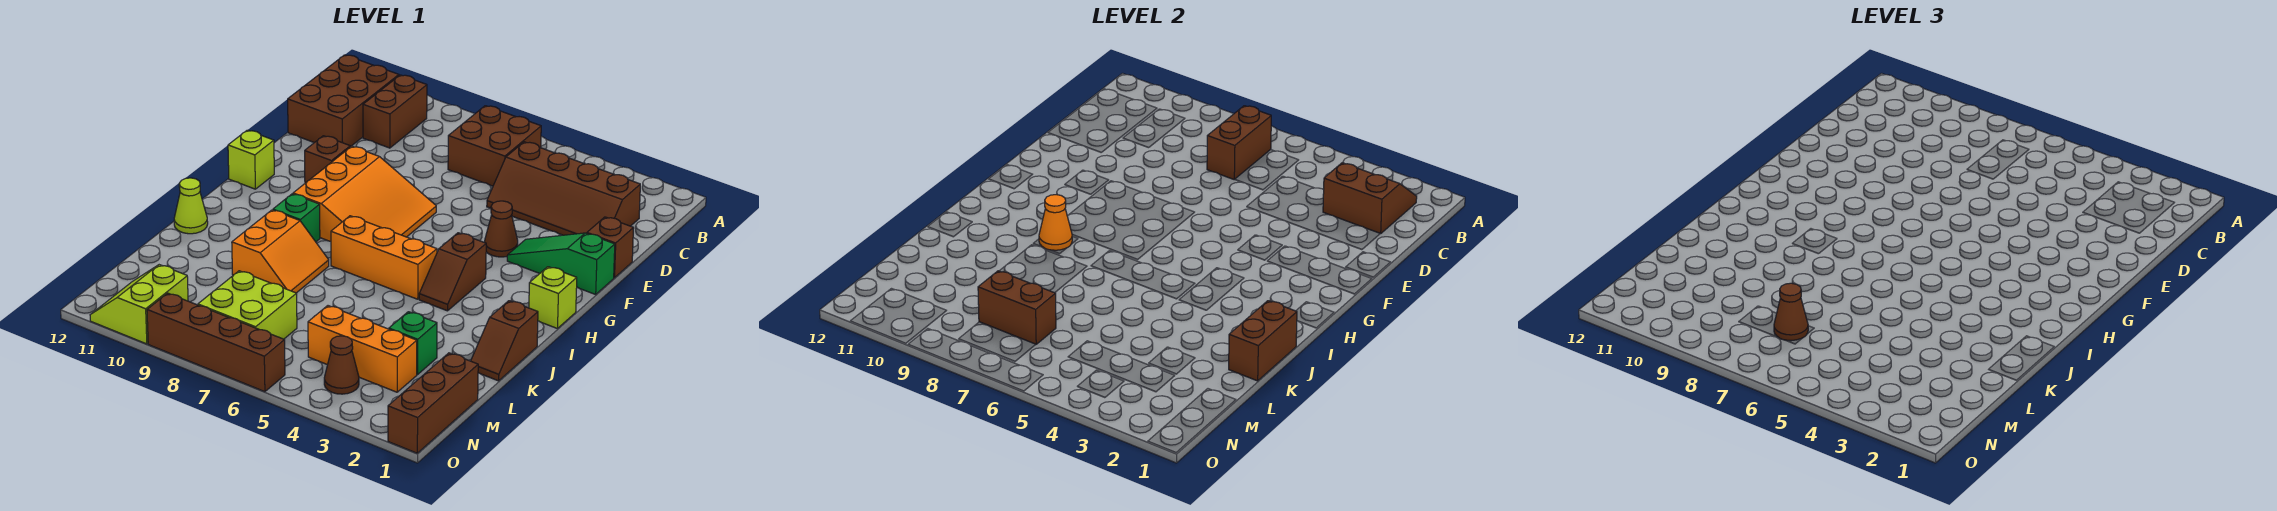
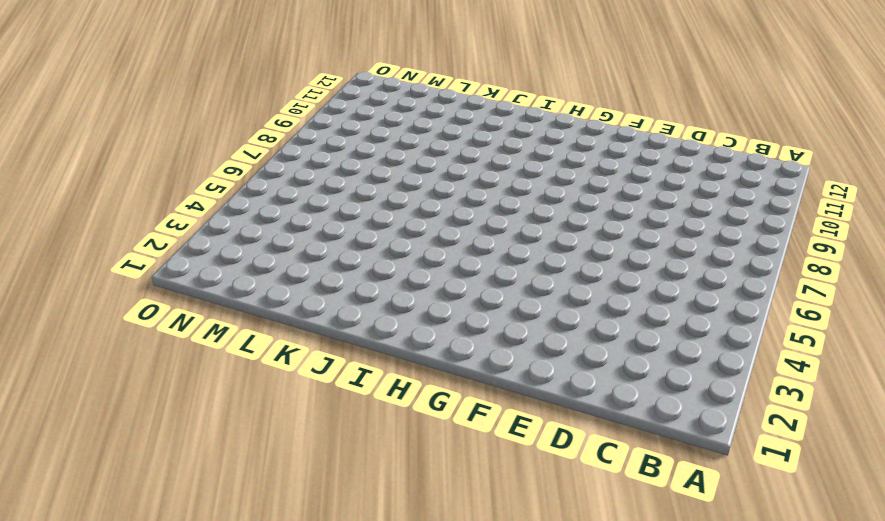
none -> brown brick B6:C7 level 1
none -> brown brick B10:C10 level 1
none -> brown brick B11:D12 level 1
none -> brown slope C2:D5 level 1 top C

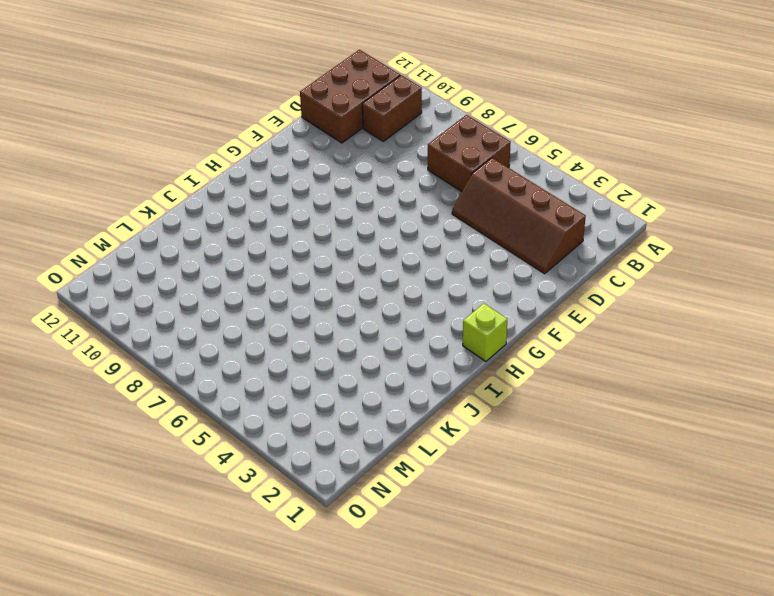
none -> brown brick E1 level 1
none -> green slope F1:F3 level 1 top 1
none -> brown cone F4 level 1
none -> orange slope F7:H9 level 1 top 9

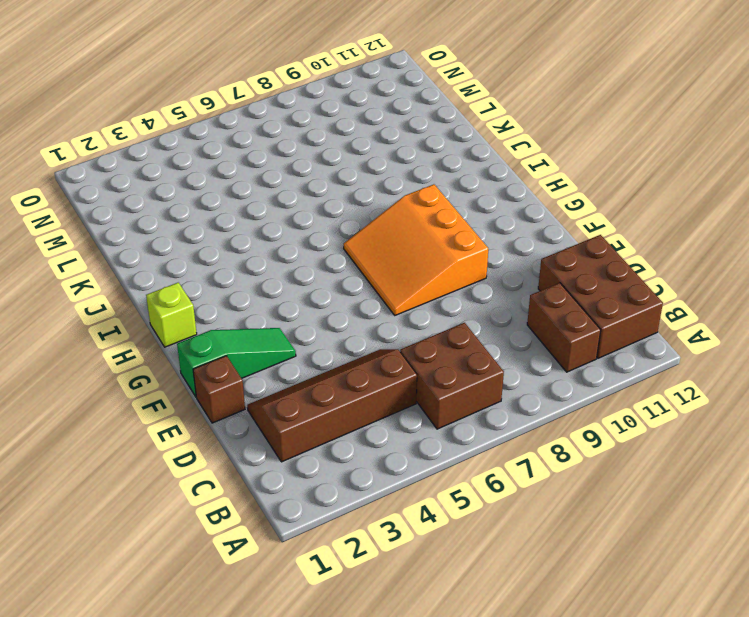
none -> brown cone F4 level 1
none -> brown brick F10 level 1
none -> lime brick G12 level 1
none -> brown slope H4:I4 level 1 top H

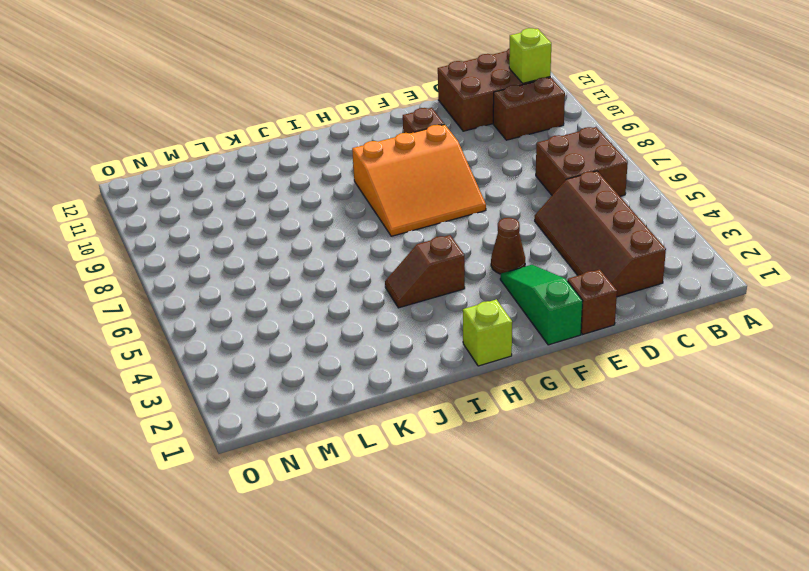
lime brick B11 level 2 -> lime brick G12 level 1
none -> orange brick I5:I7 level 1
none -> green brick I9 level 1
none -> brown slope J1:K1 level 1 top J
none -> orange slope J8:K9 level 1 top 9

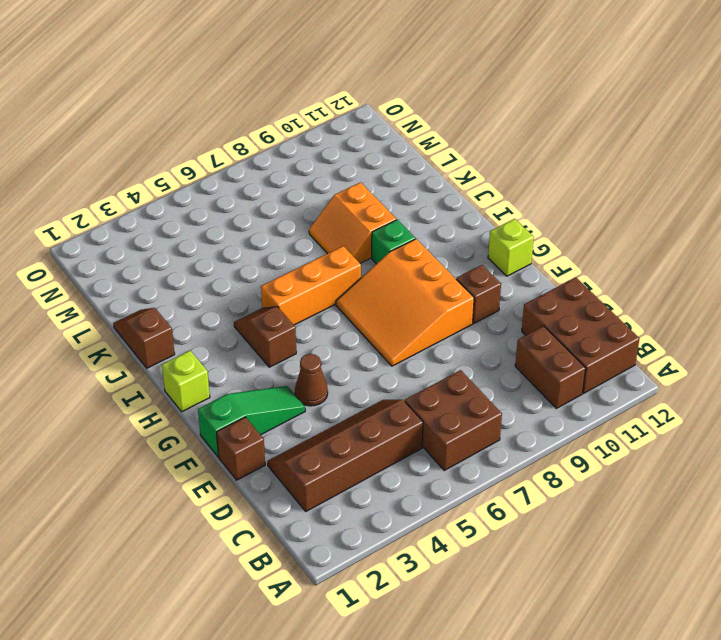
none -> lime cone J12 level 1
none -> green brick L3 level 1
none -> brown brick M1:O1 level 1
none -> orange brick M3:M5 level 1

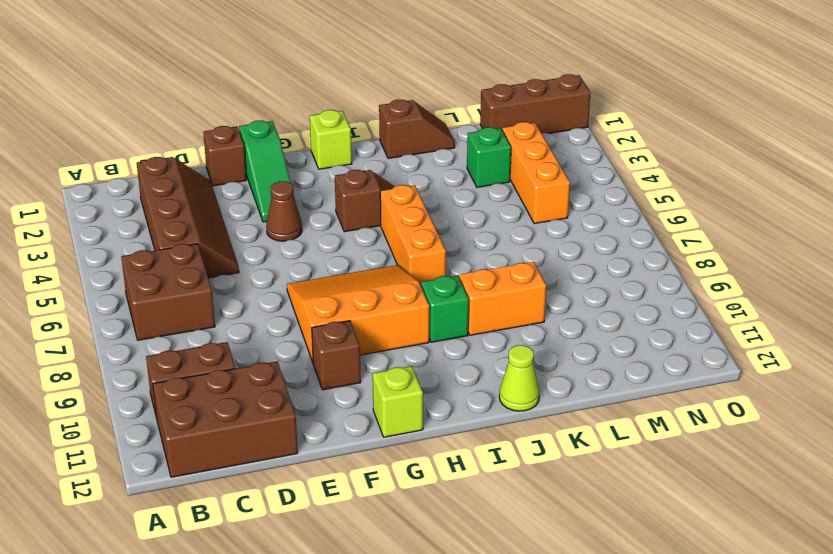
none -> lime brick M7:N8 level 1
none -> brown cone N4 level 1
none -> lime slope N10:O11 level 1 top 10
none -> brown brick O6:O9 level 1

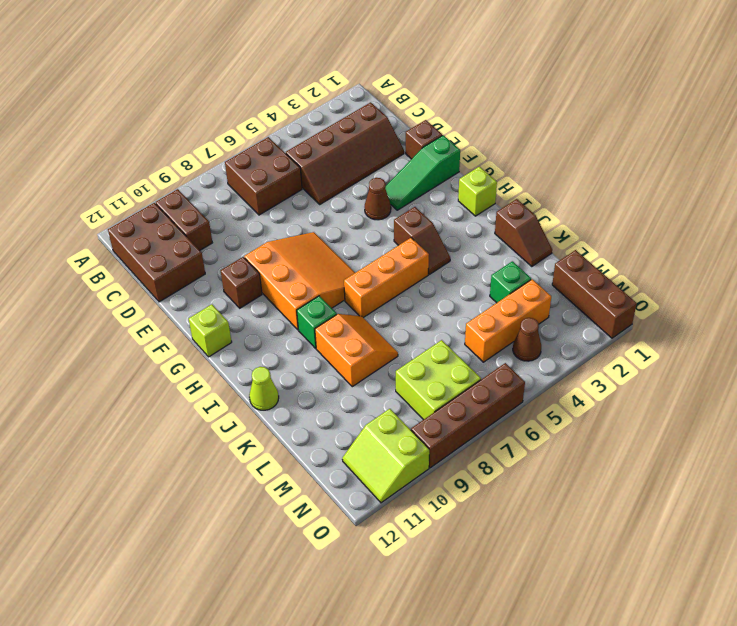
none -> brown slope B2:C3 level 2 top C
none -> brown brick B7:C7 level 2
none -> orange cone I9 level 2
none -> brown brick J1:K1 level 2

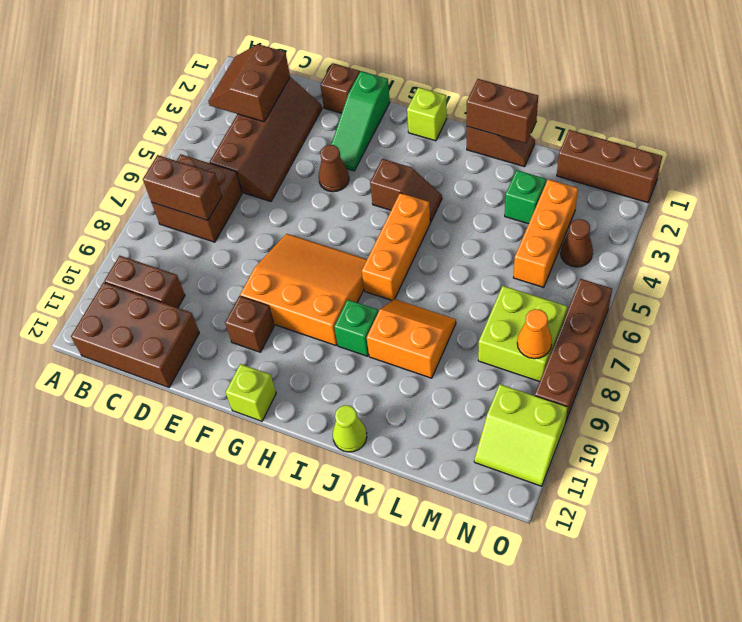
orange cone N8 level 2 -> orange cone I9 level 2
none -> brown brick M7:M8 level 2
none -> brown cone M7 level 3

